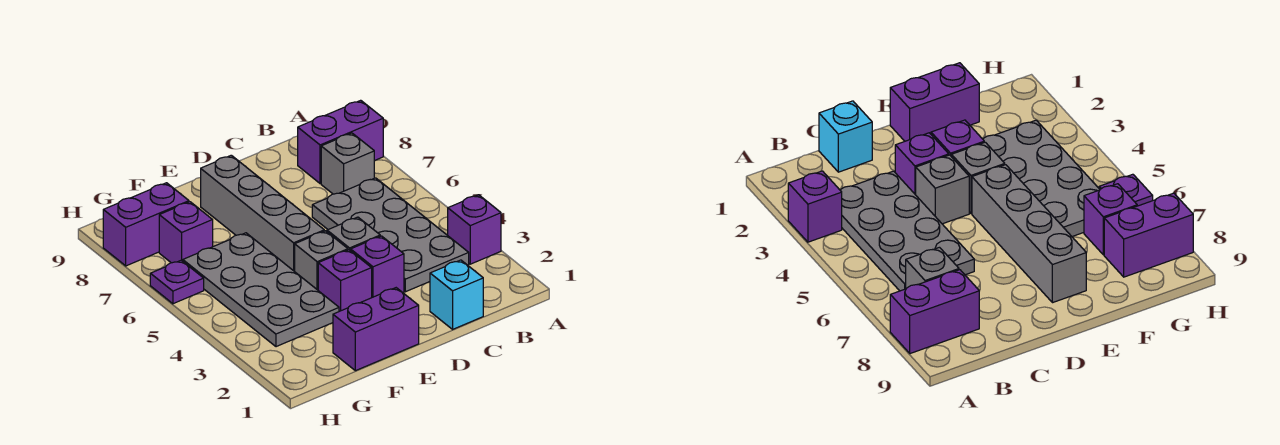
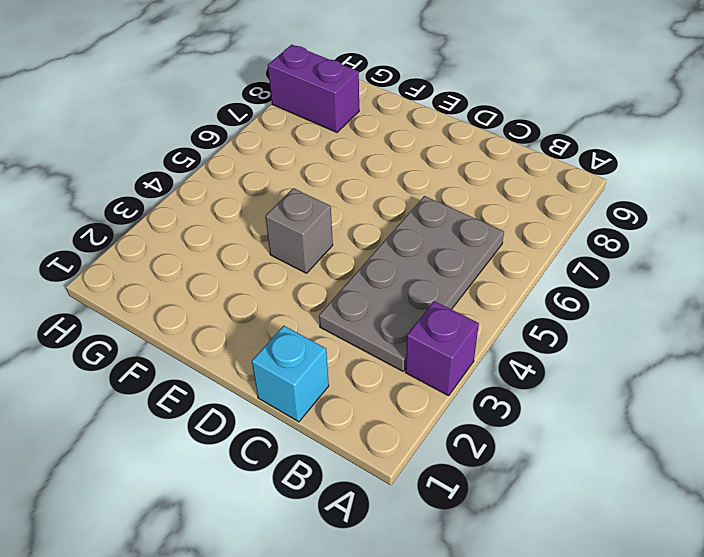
none -> purple brick A8:B8 level 1
none -> grey brick B7 level 1
none -> purple brick D3 level 1

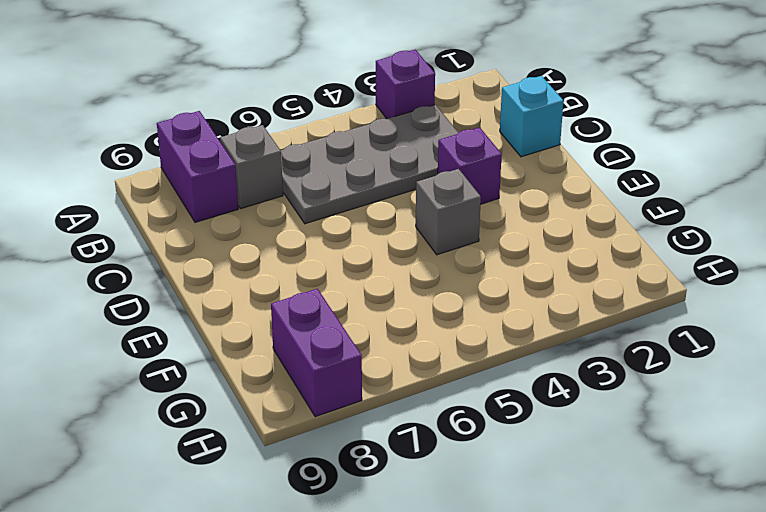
none -> grey brick D4 level 1
none -> purple brick E1:F1 level 1
none -> purple brick E3 level 1

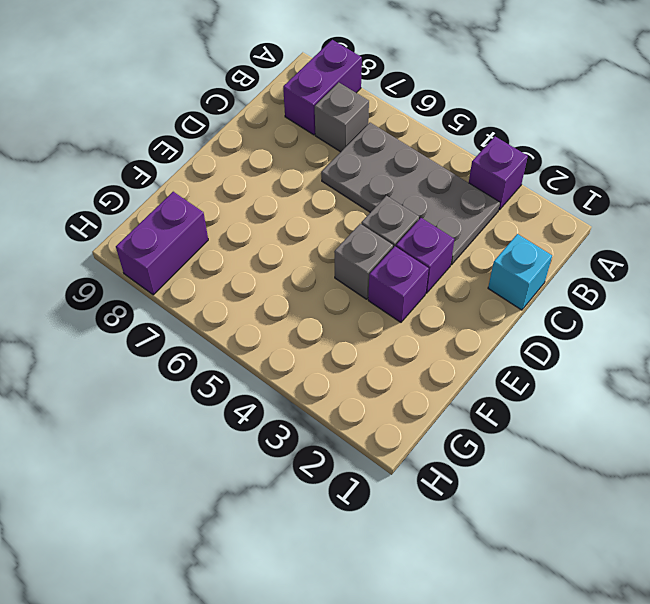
none -> purple brick E1:F1 level 1
none -> grey brick E5:E8 level 1
none -> grey plate F3:G6 level 1

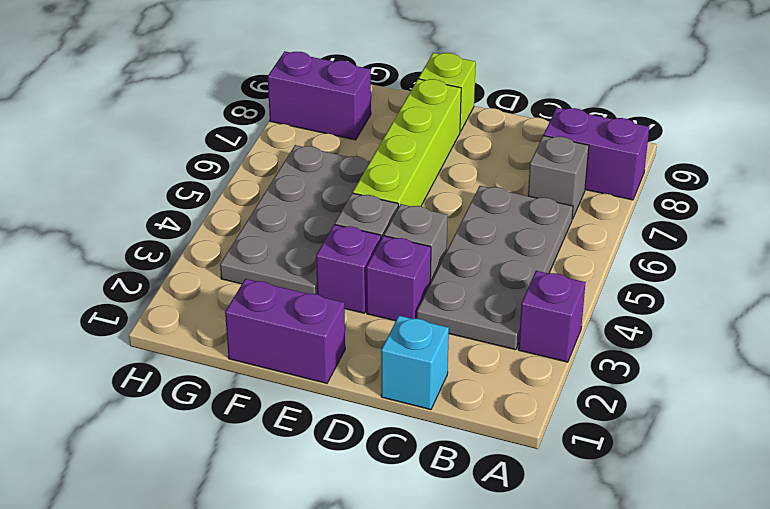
lime brick E5:E8 level 1 -> grey brick E5:E8 level 1
lime brick E9 level 1 -> none
none -> purple brick G7 level 1
none -> purple plate H6 level 1

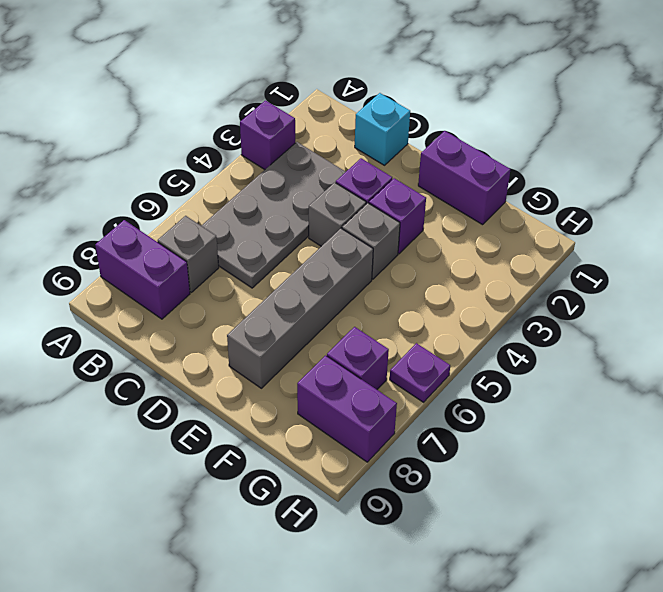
none -> grey plate F3:G6 level 1

